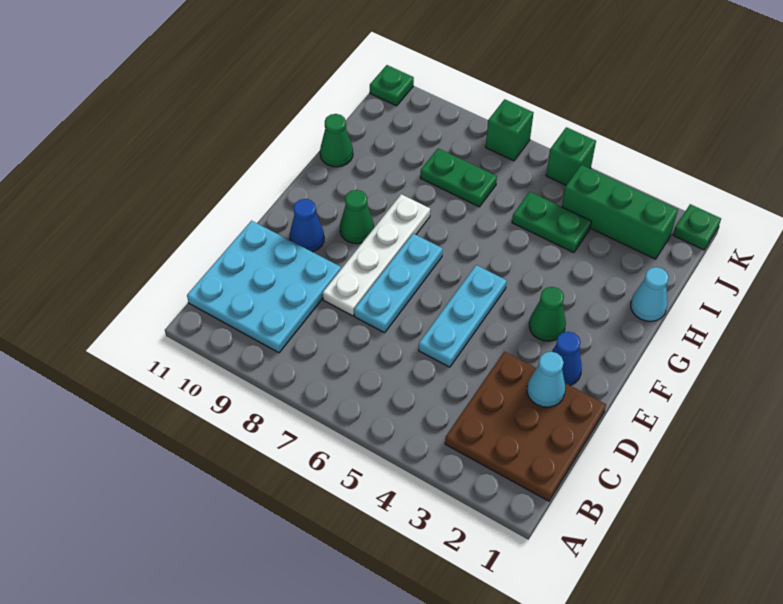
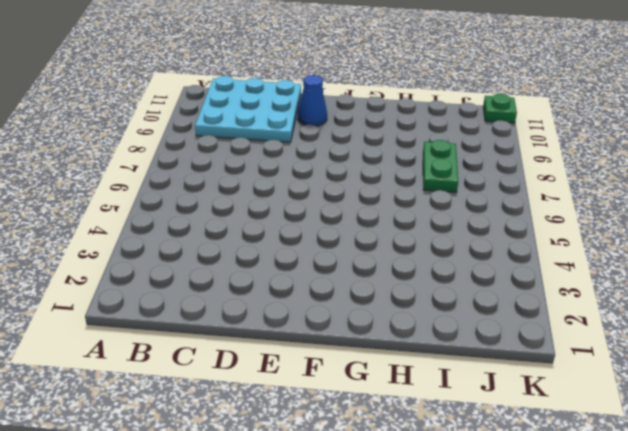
none -> brown plate B1:D3 level 1
none -> cyan plate D5:F5 level 1
none -> cyan plate D7:F7 level 1

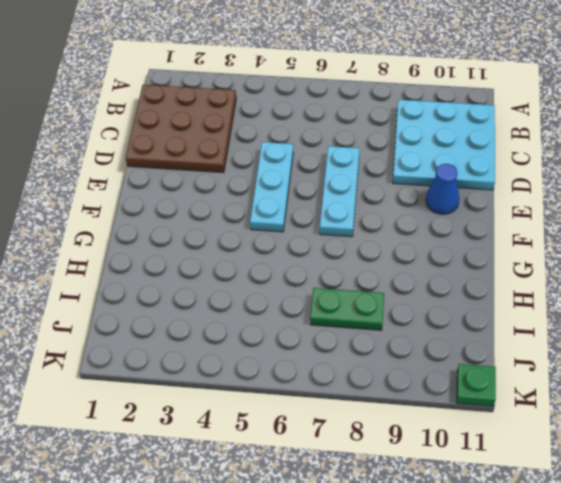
none -> white plate D8:G8 level 1
none -> blue cone E2 level 1
none -> green cone F3 level 1

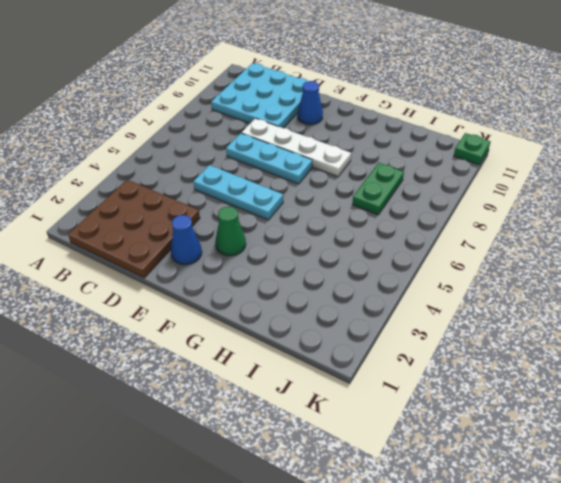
none -> green cone F9 level 1
none -> cyan cone H1 level 1
none -> green cone H11 level 1

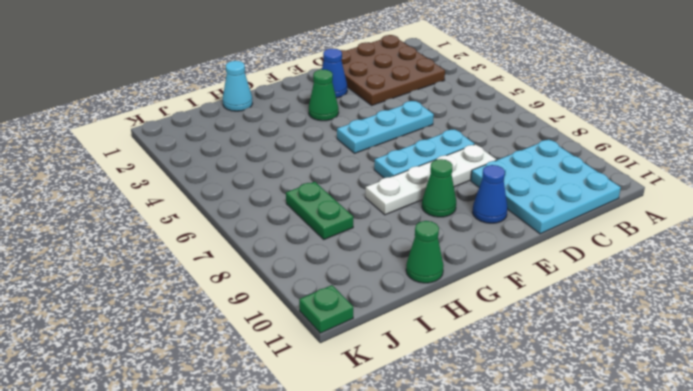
none -> green plate I4:I5 level 1
none -> green brick J2:J4 level 1
none -> green plate K1 level 1

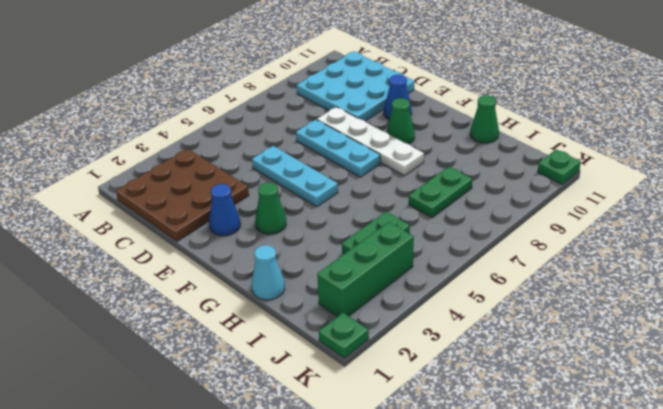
none -> green brick K5 level 1
none -> green brick K7 level 1
none -> cyan cone D2 level 2

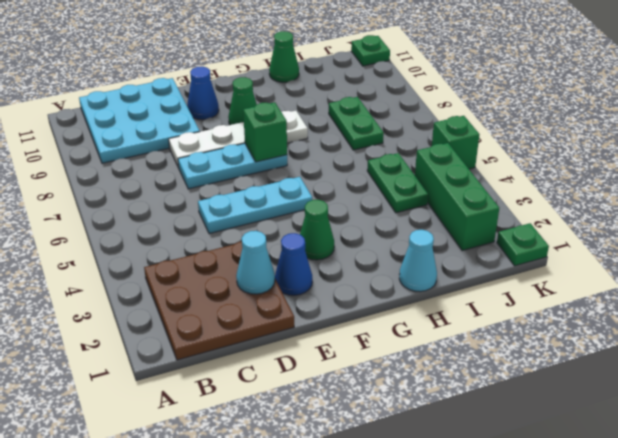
green brick F7 level 2 -> green brick K7 level 1

